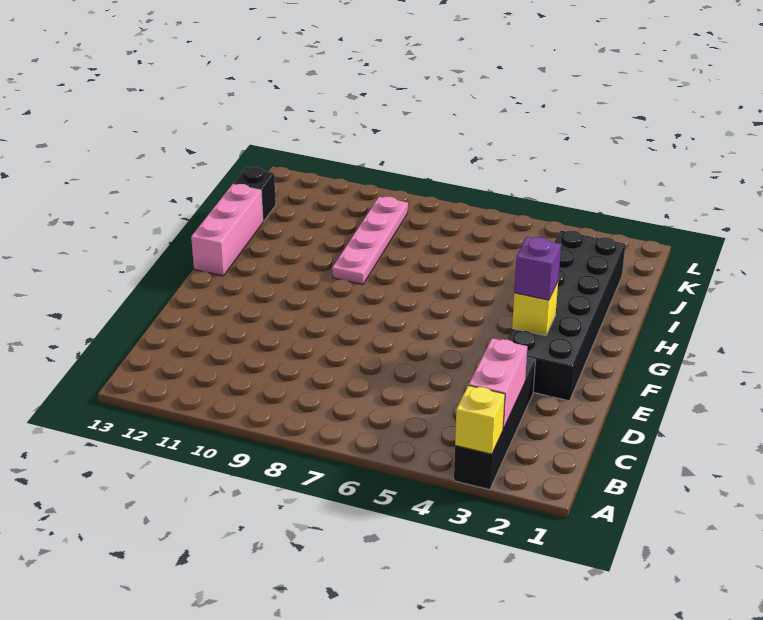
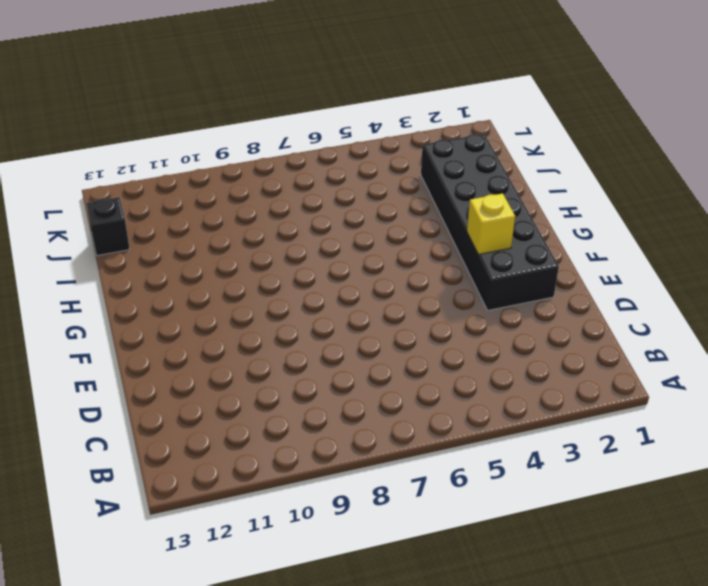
none -> black brick A3:D3 level 1
none -> pink brick G13:I13 level 1

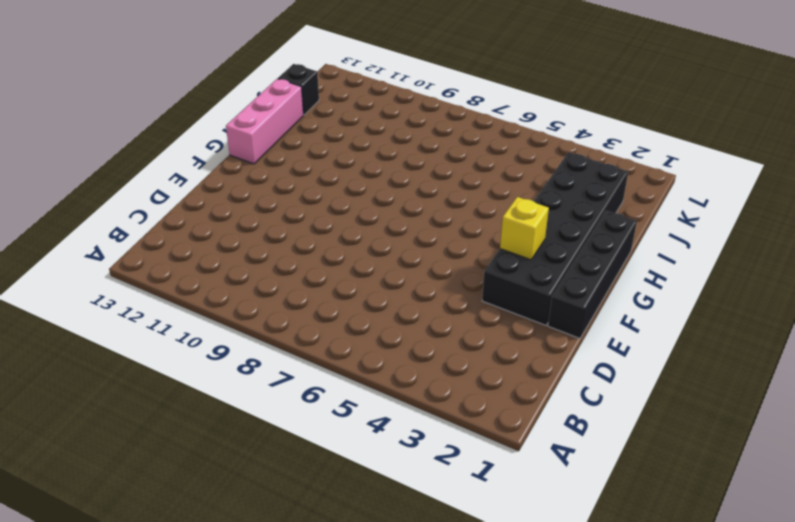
black brick E1:H1 level 1 -> black brick A3:D3 level 1
none -> pink plate H9:K9 level 1
none -> yellow brick A3 level 2

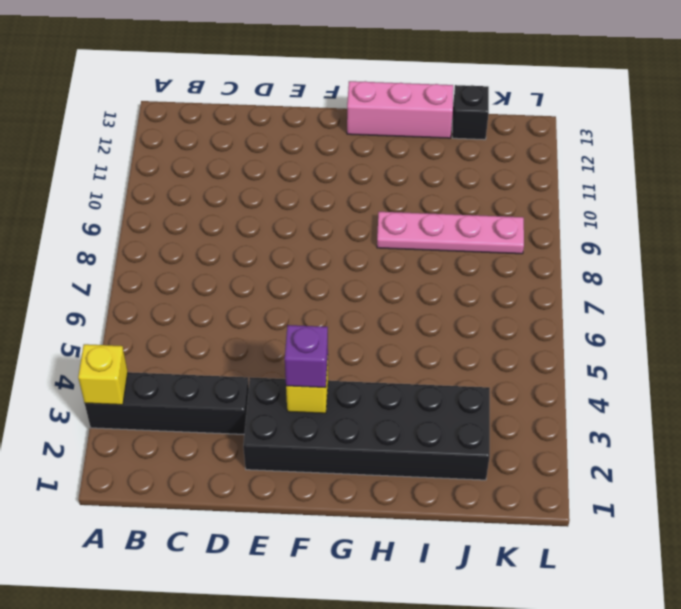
none -> pink brick B3:C3 level 2

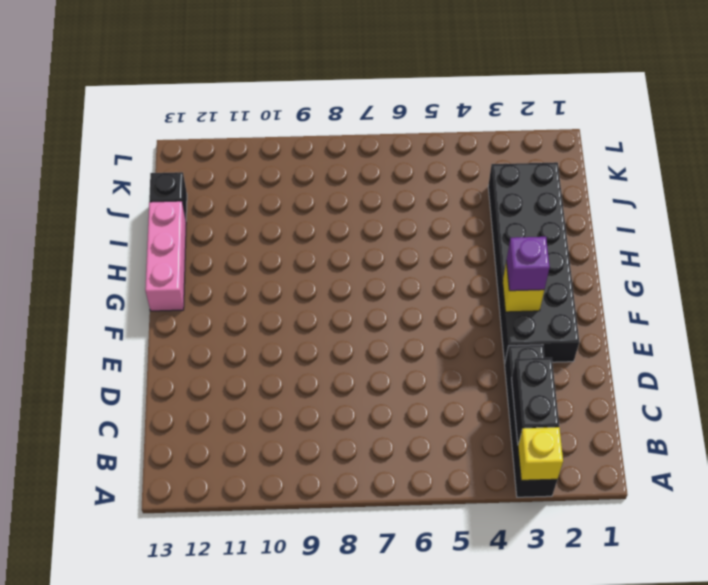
black brick B3:C3 level 2 -> pink brick B3:C3 level 2
none -> pink plate H9:K9 level 1

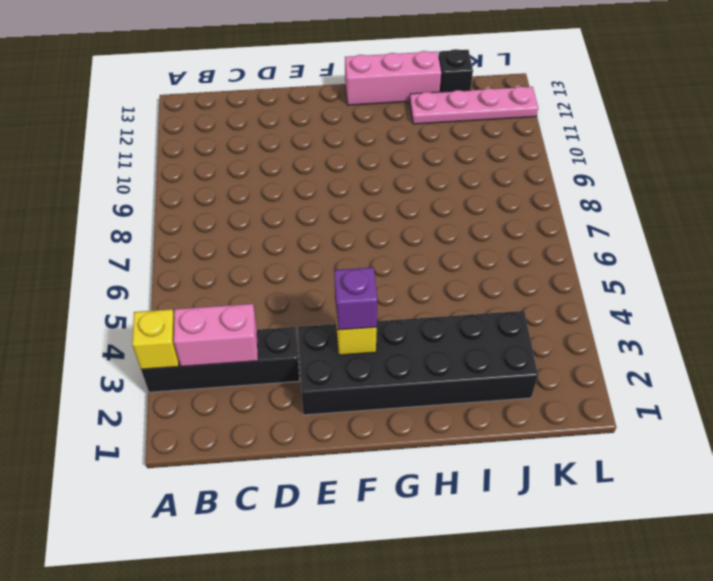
pink plate I12:L12 level 1 -> pink plate H9:K9 level 1

